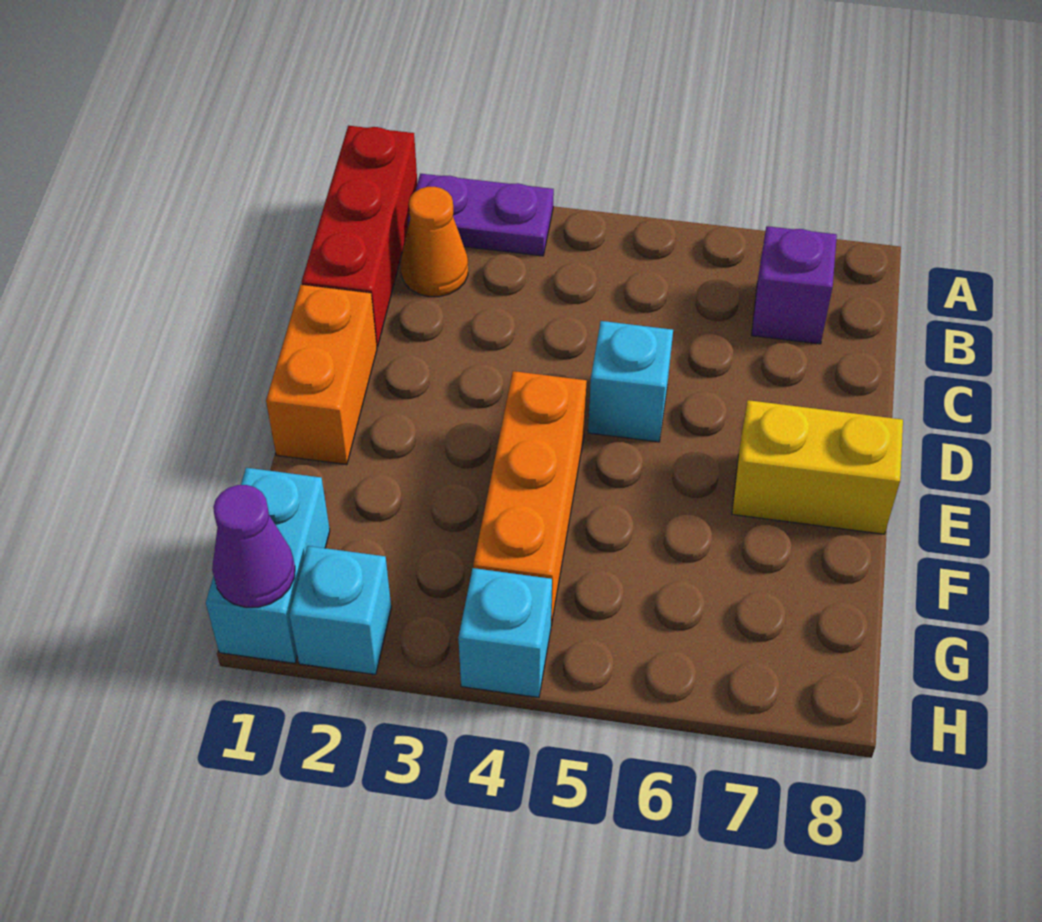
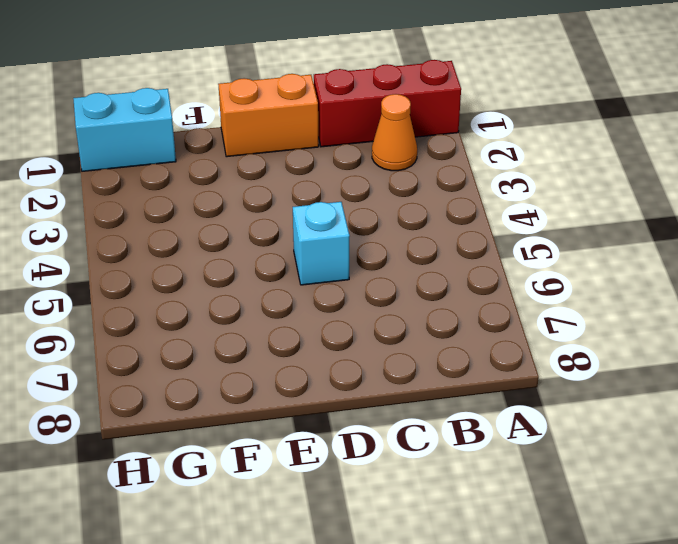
none -> purple plate A2:A3 level 1
none -> purple brick B7 level 1
none -> orange brick E4:G4 level 1

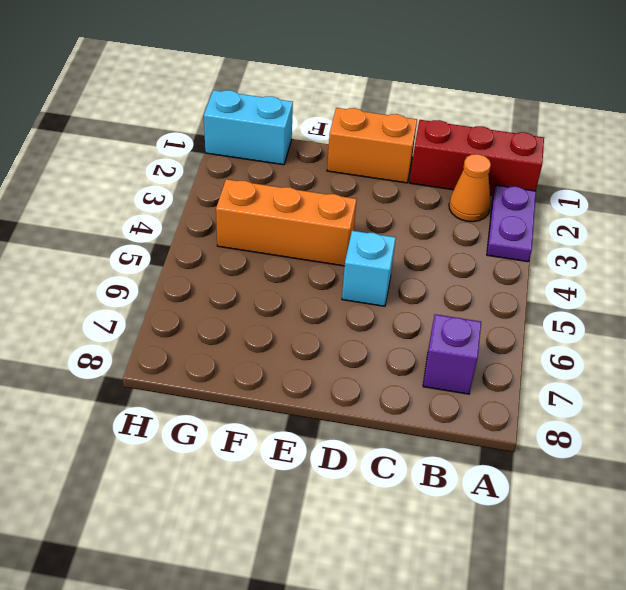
none -> yellow brick E7:E8 level 1
none -> cyan brick H2 level 1
none -> cyan brick H4 level 1

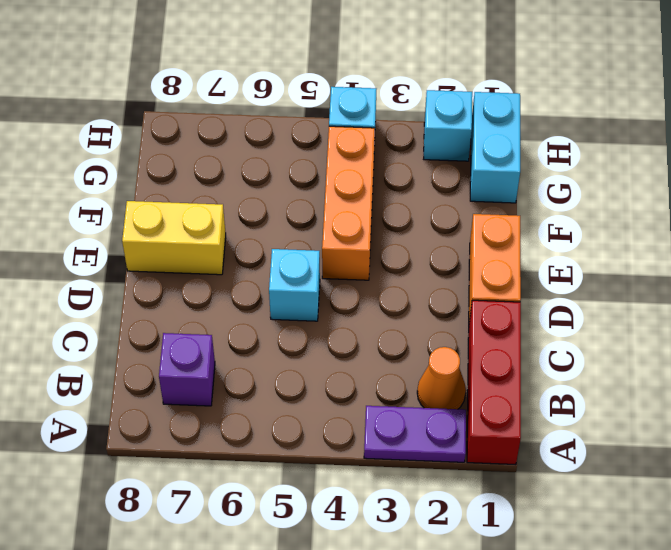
none -> purple cone H1 level 2

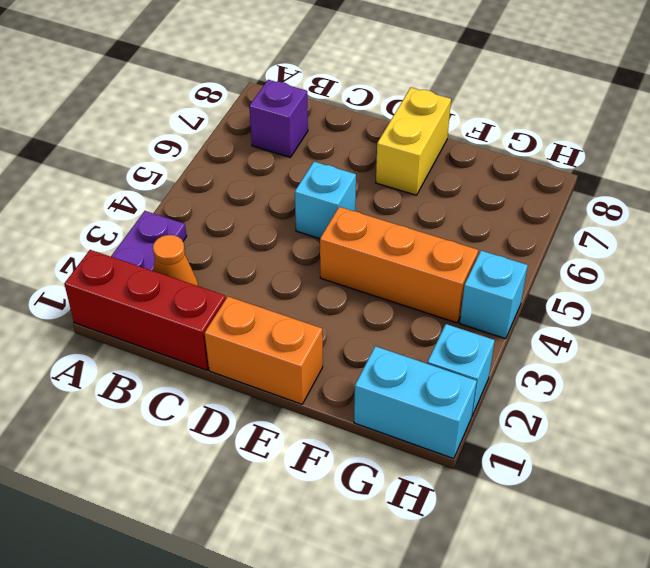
none -> purple cone H1 level 2

